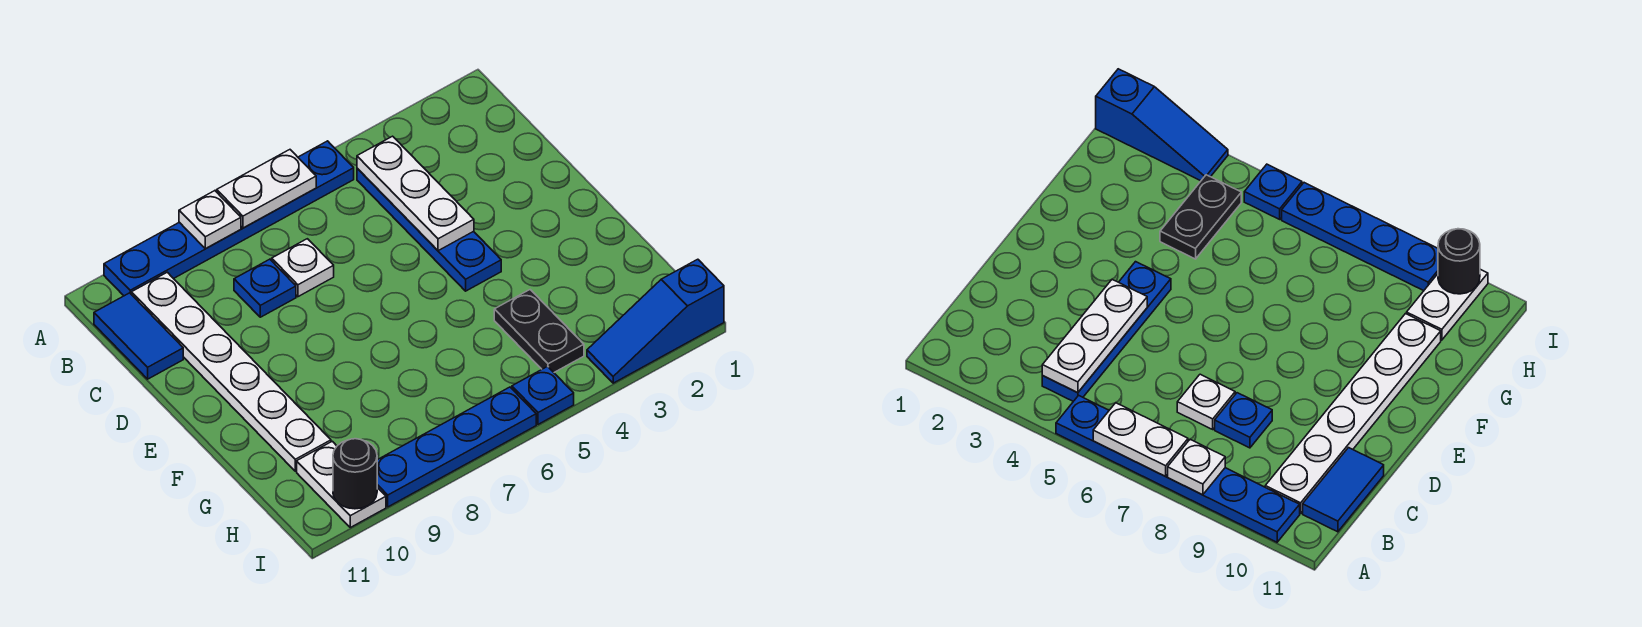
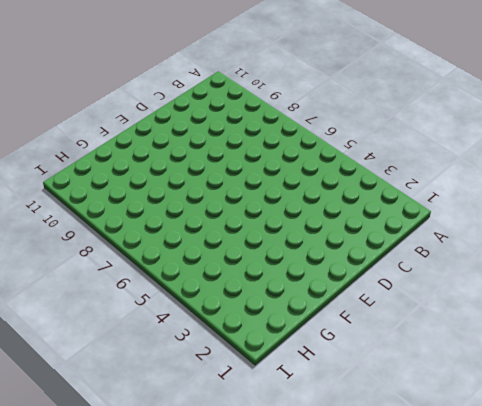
none -> blue plate A5:A10 level 1
none -> blue plate B4:E4 level 1
none -> white plate B10:G10 level 1

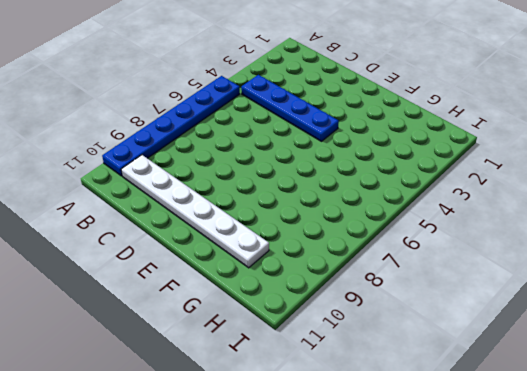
none -> blue tile B11:C11 level 1
none -> white plate C7 level 1
none -> blue plate C8 level 1

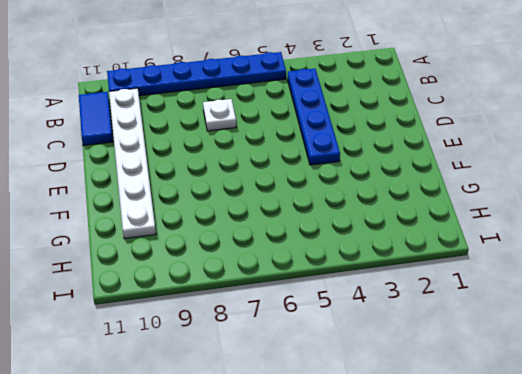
none -> blue plate C8 level 1
none -> black plate G4:H4 level 1
none -> white plate H10:I10 level 1

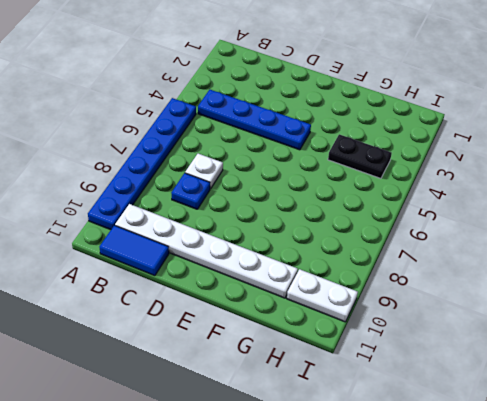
none -> blue slope I1:I3 level 1 top 1
none -> blue plate I5 level 1
none -> blue plate I6:I9 level 1

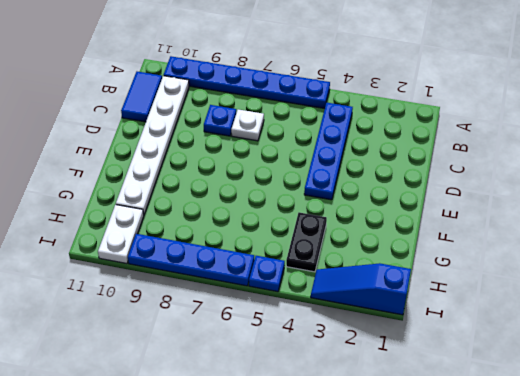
none -> white plate A6:A7 level 2
none -> white plate A8 level 2
none -> white plate B4:D4 level 2

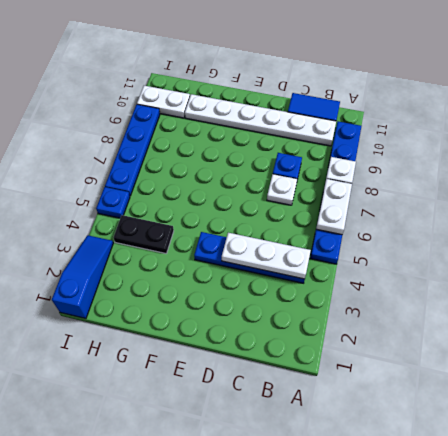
none -> black round brick I10 level 2

